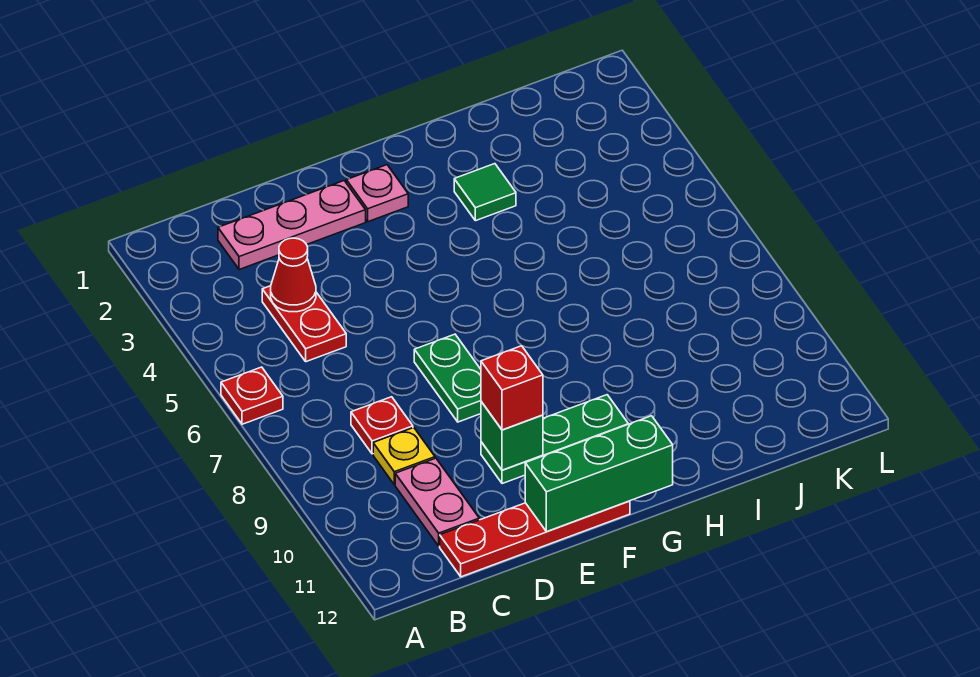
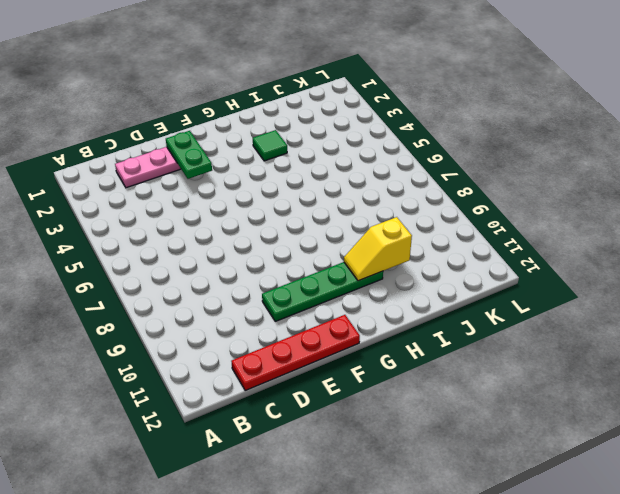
green plate E2:E3 level 2 -> green plate E7:E8 level 1
green plate E10:H10 level 1 -> green plate E10:G10 level 1
yellow slope H10:I10 level 2 top I -> none
none -> red plate A6 level 1
none -> red plate C4:C5 level 1
none -> red plate C8 level 1

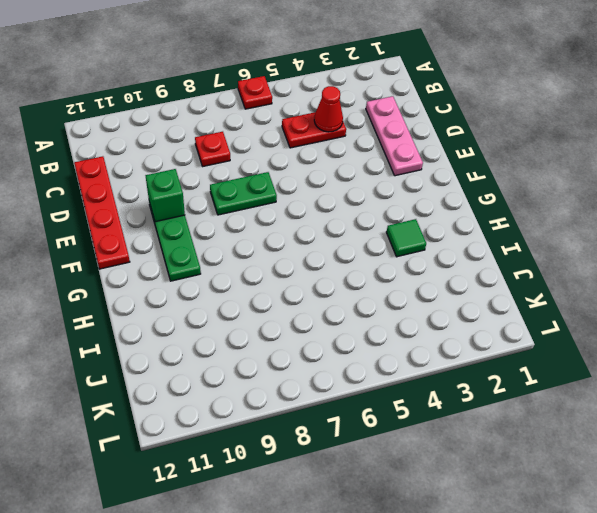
none -> yellow plate C9 level 1
none -> pink plate C10:C11 level 1
none -> pink plate F2 level 1

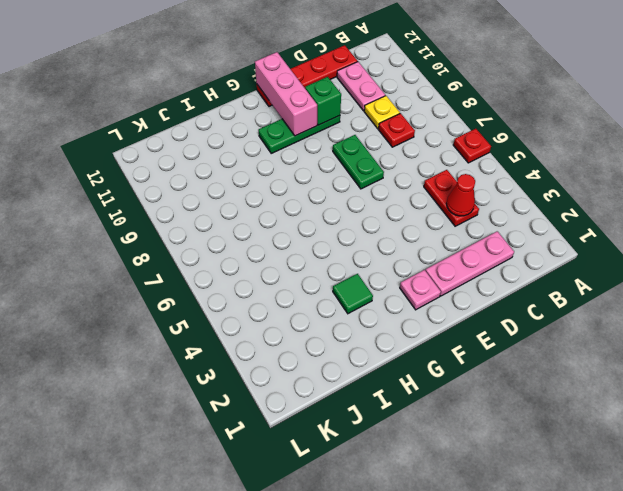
pink brick F10:F12 level 2 -> green brick E12:G12 level 2
none -> red brick E10 level 3

